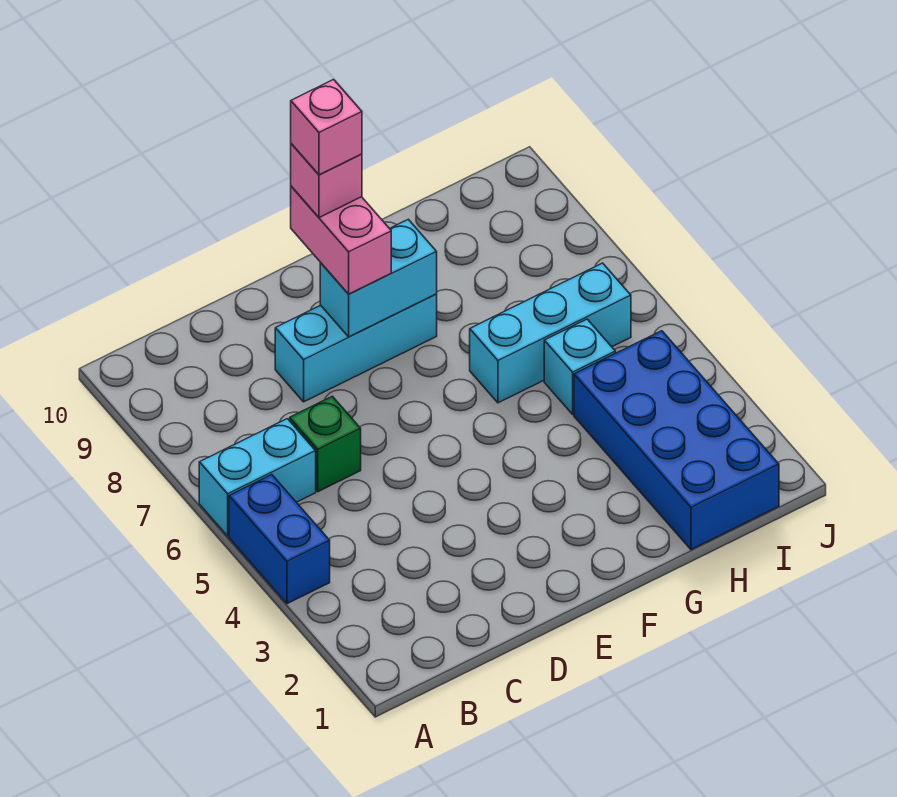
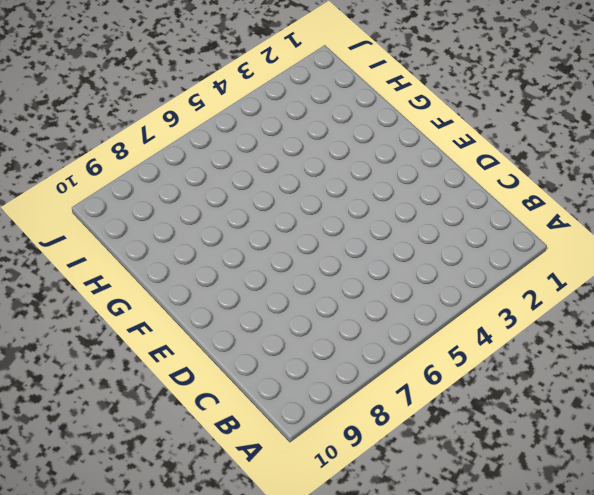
none -> blue brick A4:A5 level 1
none -> cyan brick A6:B6 level 1

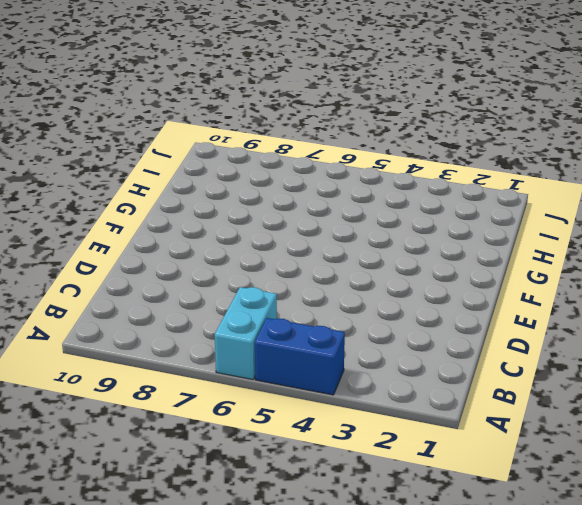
none -> green brick C6 level 1
none -> cyan brick D8:F8 level 1

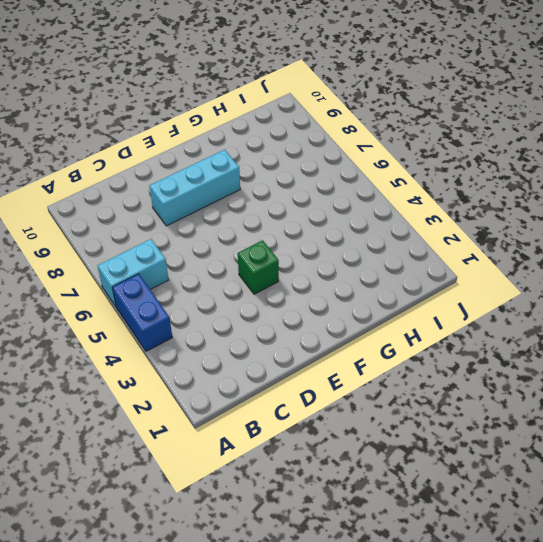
green brick E4 level 1 -> green brick C6 level 1
none -> cyan brick G6:I6 level 1
none -> blue brick H1:I4 level 1

